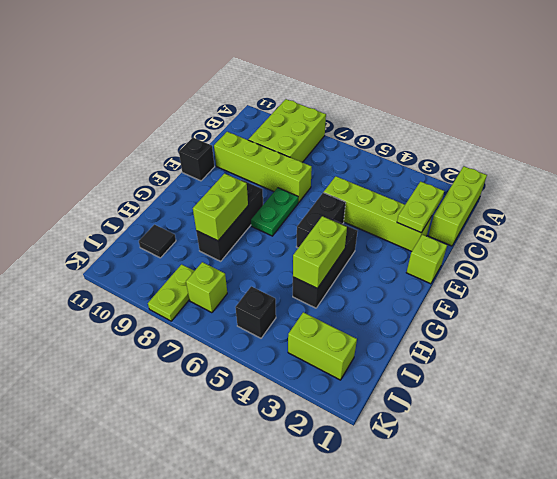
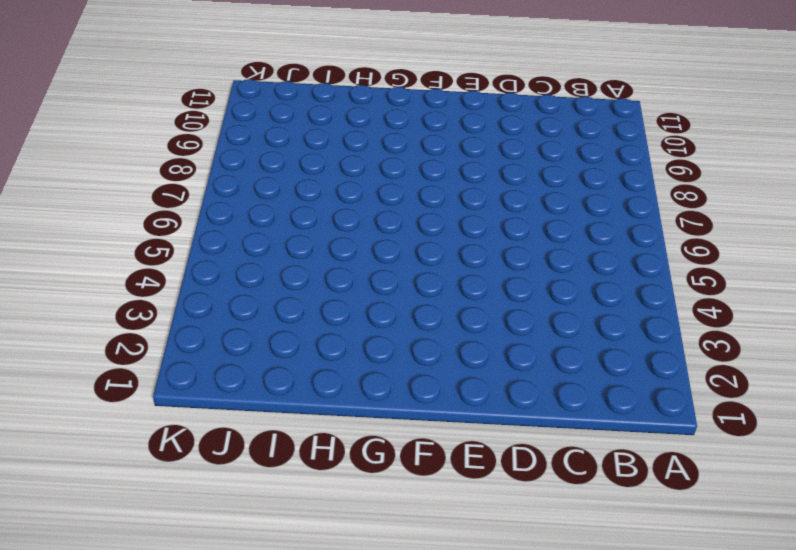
none -> lime brick A1:C1 level 1
none -> lime brick A8:C9 level 1
none -> lime brick D2:D5 level 1

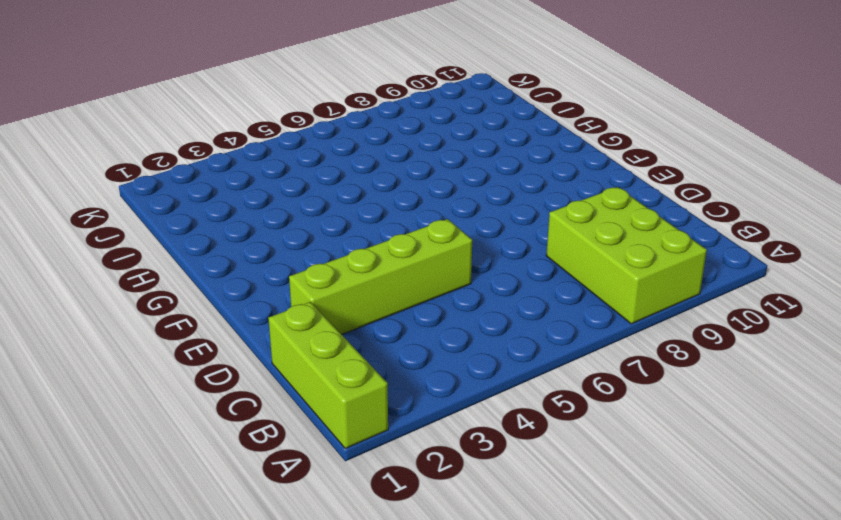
none -> lime brick D7:D10 level 1
none -> lime brick E1 level 1
none -> black brick E5:F5 level 1

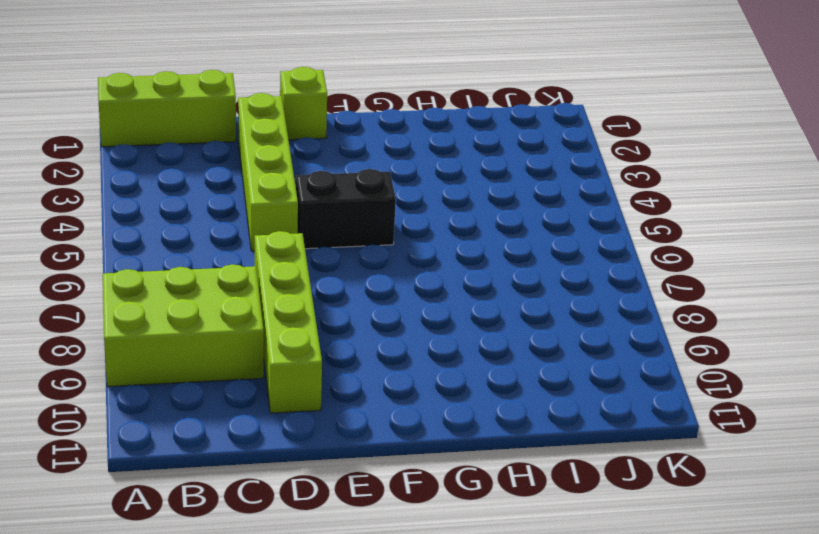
none -> green plate E7:F7 level 1
none -> black brick E11 level 1
none -> black brick F4:H4 level 1

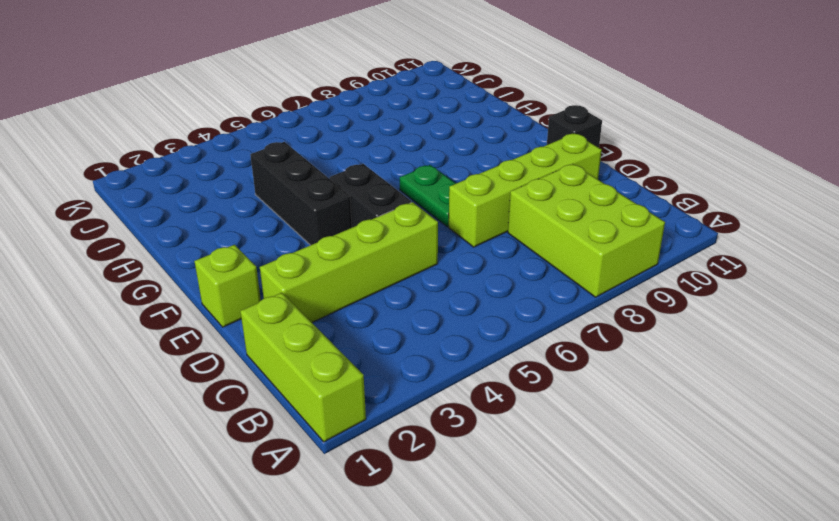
none -> black brick F8:H8 level 1
none -> black tile I10 level 1
none -> lime brick J2:J3 level 1

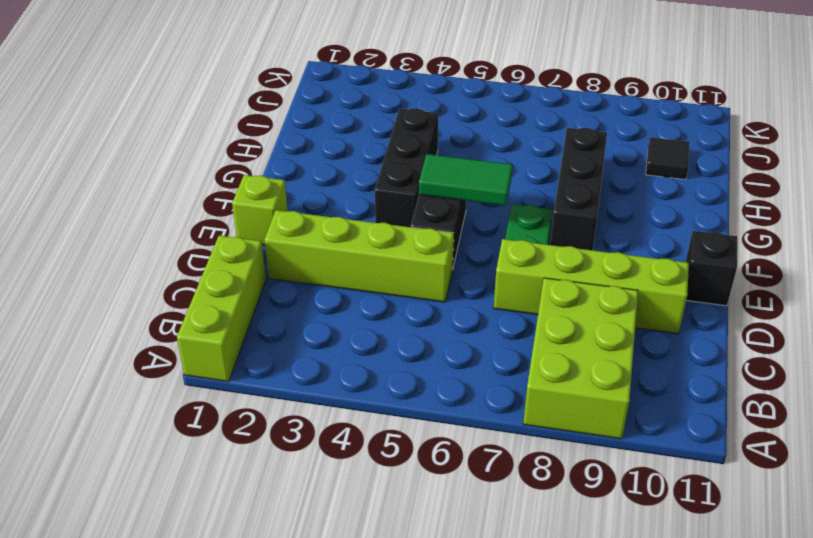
green tile F5:F6 level 2 -> none
none -> lime brick J2:J3 level 1
none -> black brick J5 level 1
none -> lime brick J7 level 1

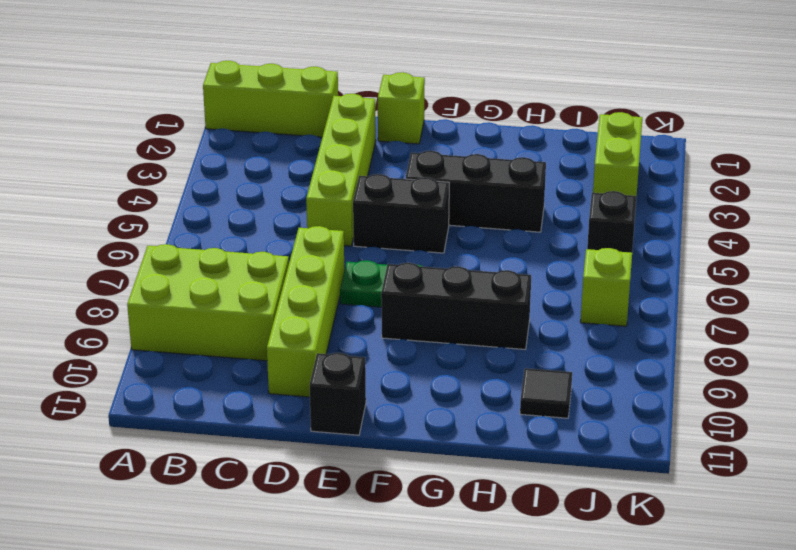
none -> lime plate J8:K8 level 1
none -> lime plate C2:D2 level 2
none -> lime brick G4:H4 level 2

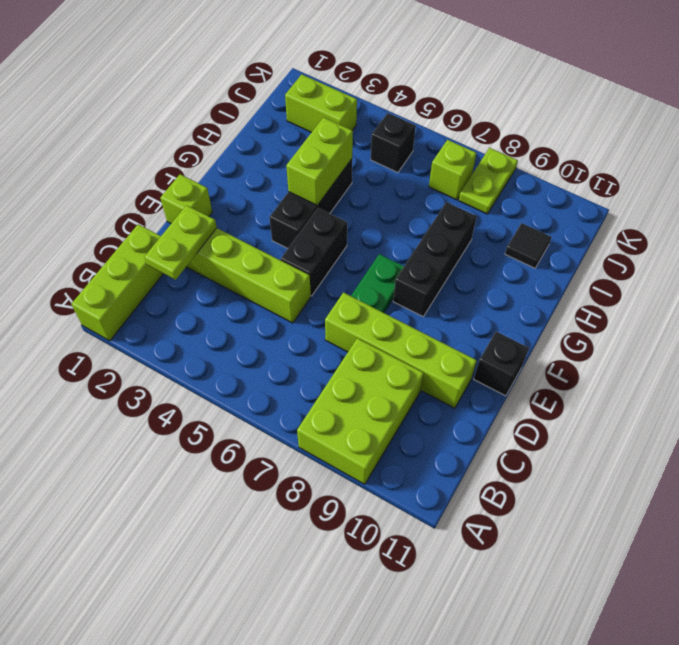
none -> lime brick G8:H8 level 2

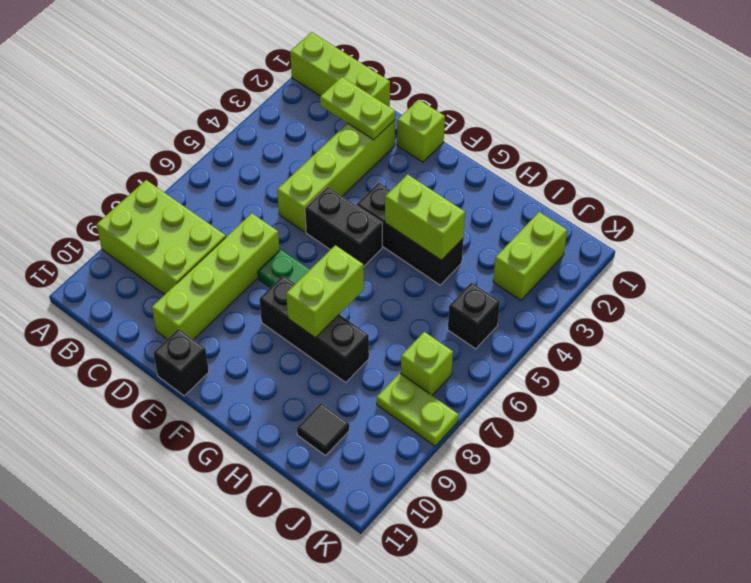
lime brick G7:G8 level 2 -> lime brick G8:H8 level 2

